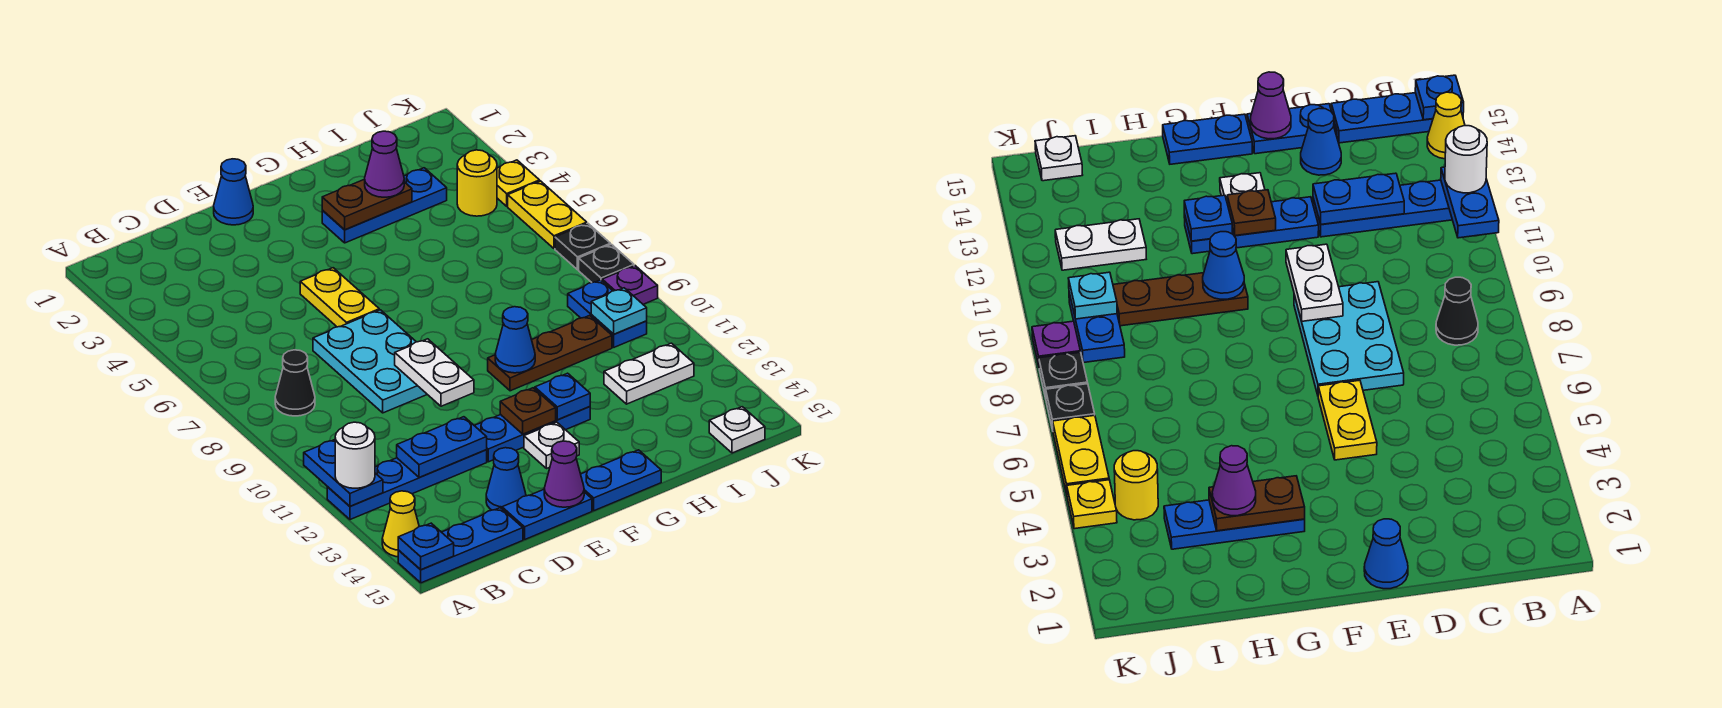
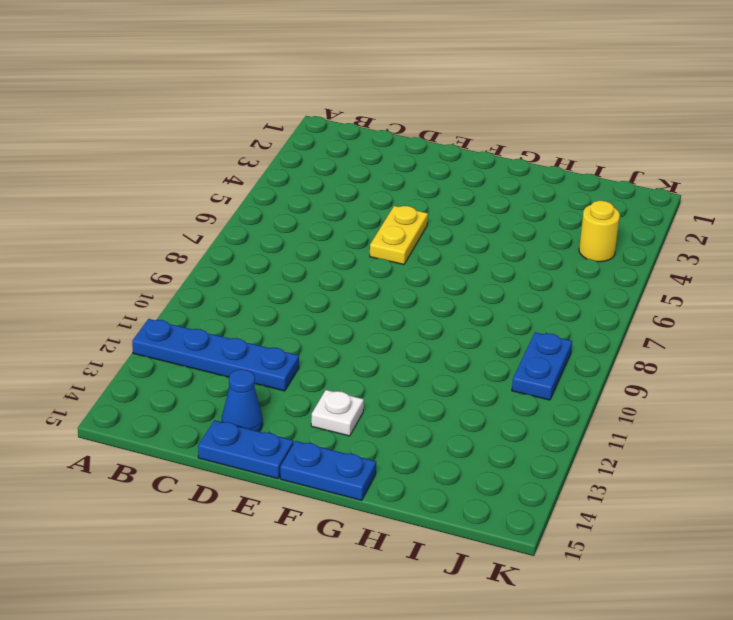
none -> yellow cone A14 level 1
none -> blue plate A15:C15 level 1
none -> black cone B8 level 1
none -> cyan plate D7:E9 level 1

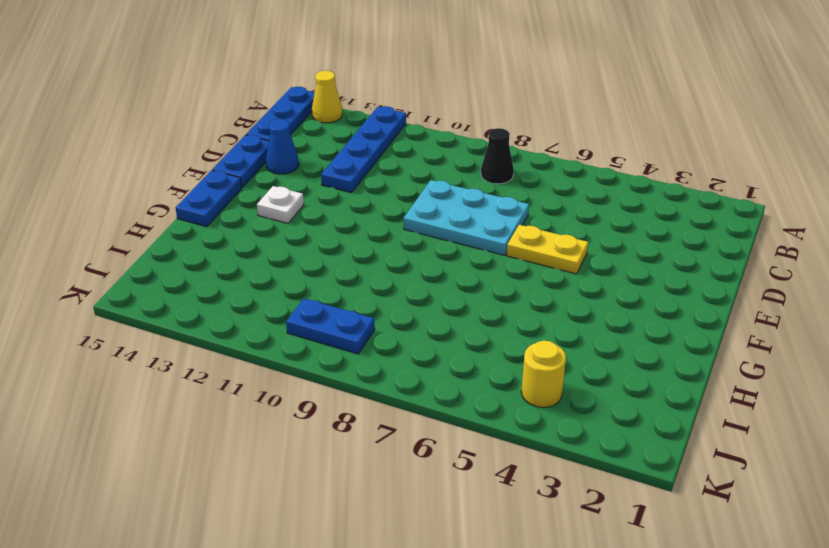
none -> blue cone E1 level 1
none -> blue plate E12:G12 level 1
none -> blue plate G3:I3 level 1
none -> brown plate G10:I10 level 1

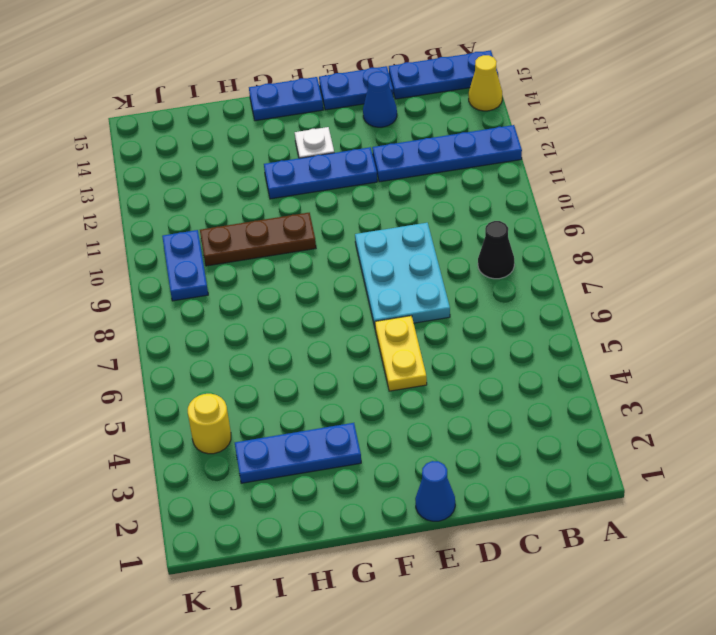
none -> white plate I12:J12 level 1
none -> white plate J15 level 1
none -> yellow plate K4 level 1
none -> yellow plate K5:K6 level 1

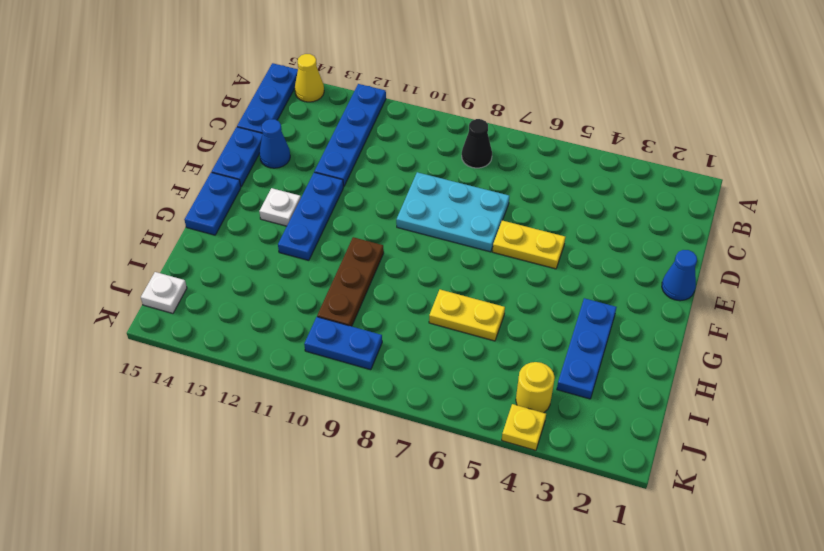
yellow plate H6:H7 level 1 -> yellow plate K5:K6 level 1
none -> white plate I12:J12 level 1
none -> black plate K7 level 1
none -> black plate K8 level 1
none -> purple plate K9 level 1

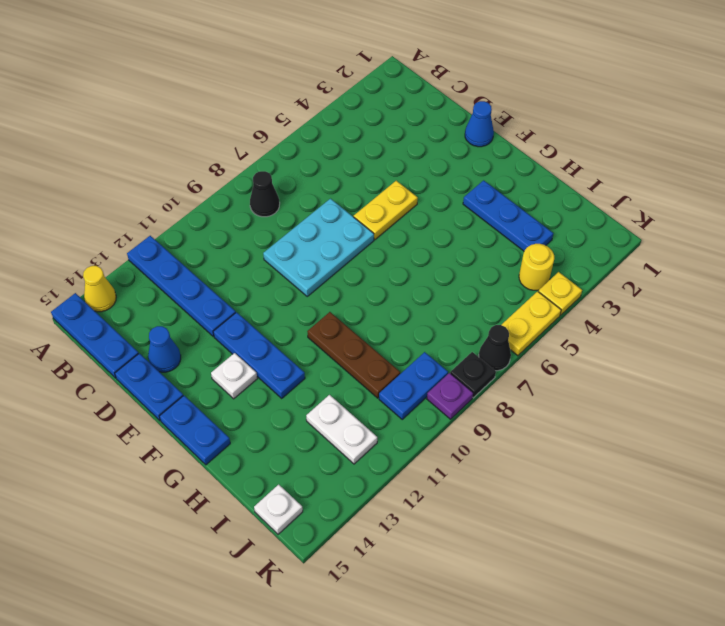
black cone K7 level 1 -> black plate K7 level 1
none -> blue plate A11:A12 level 2
none -> blue plate A15 level 2
none -> blue plate C12:D12 level 2
none -> white plate E9:E10 level 2

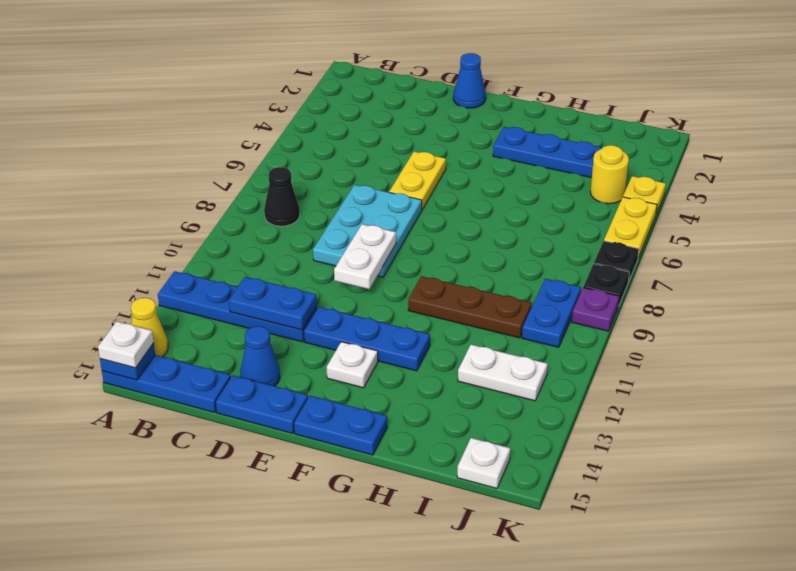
white plate A15 level 3 -> none
none -> blue plate A11:A12 level 2
none -> purple cone E15 level 2
none -> brown plate F12 level 2
none -> brown plate G3:H3 level 2

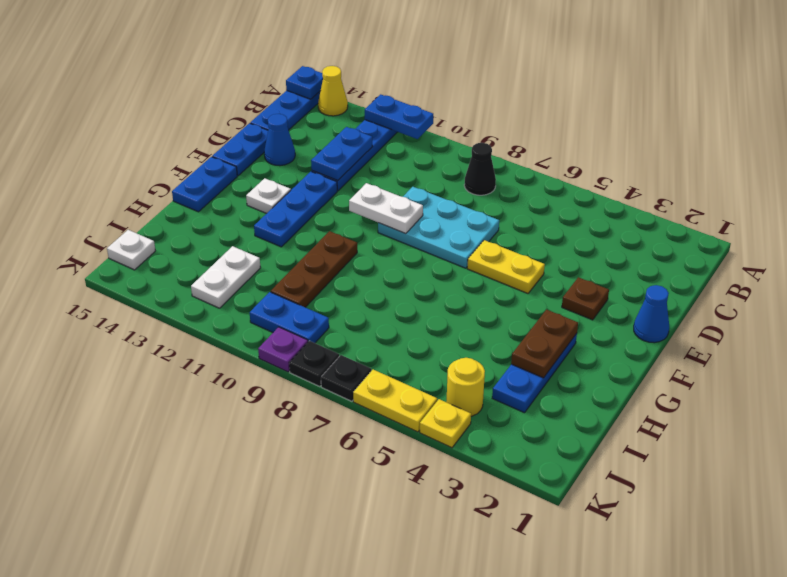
brown plate E3 level 1 -> brown plate F12 level 2
none -> purple cone E15 level 2
none -> blue cone G10 level 2
none -> blue plate G12 level 2
none -> cyan plate J10 level 2

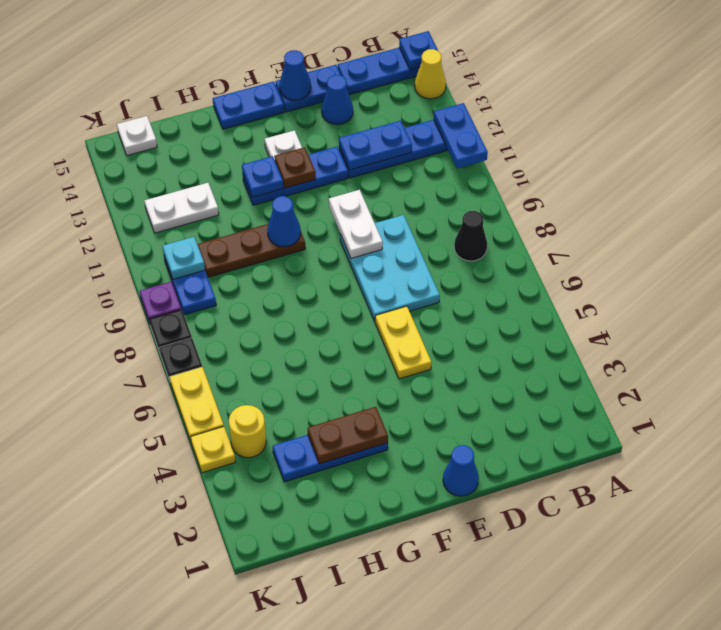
blue cone E15 level 2 -> purple cone E15 level 2
none -> white round brick A12 level 3
none -> purple cone H3 level 3

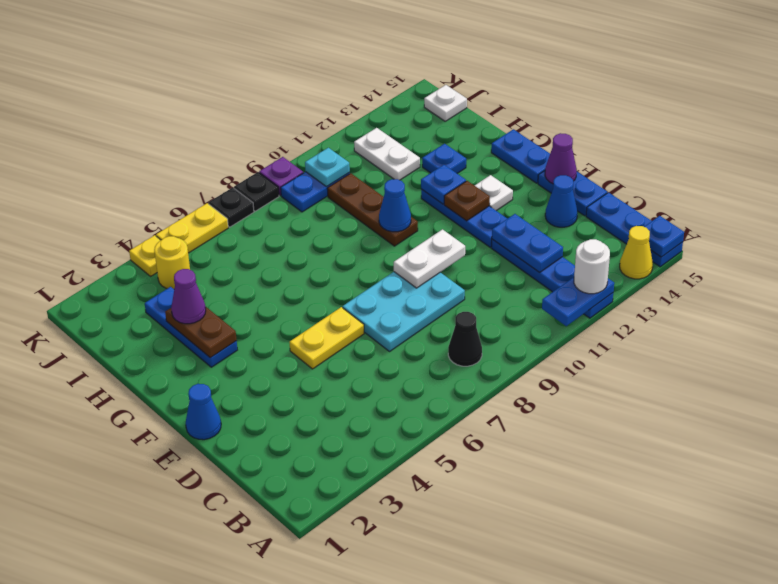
blue plate H13 level 1 -> none

